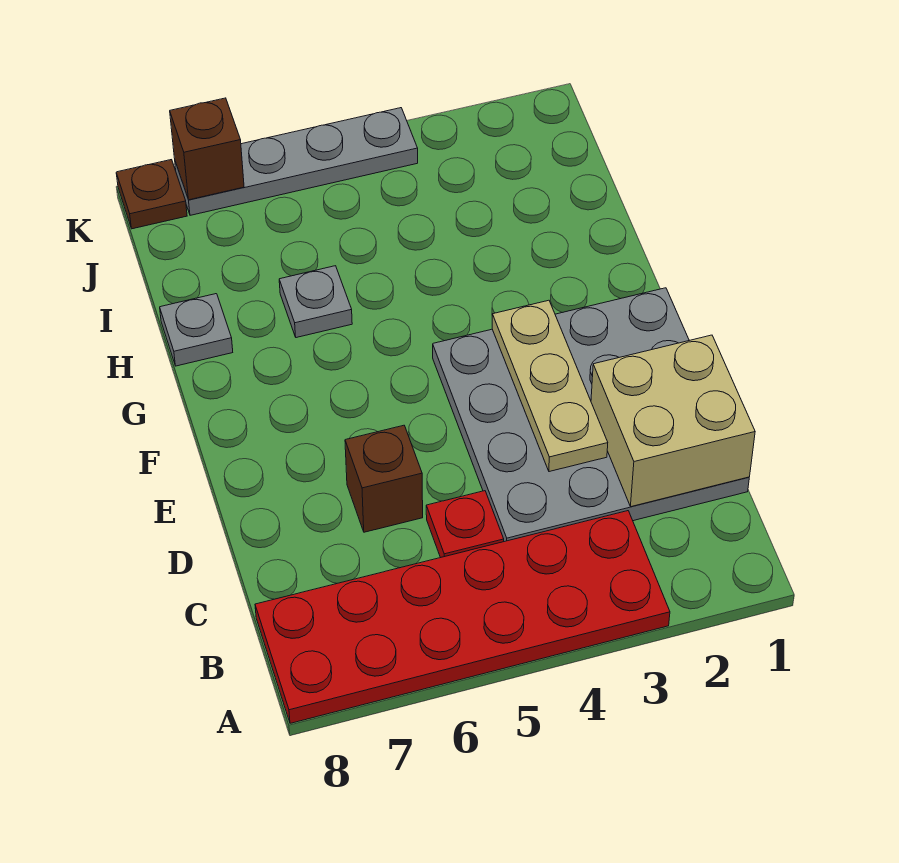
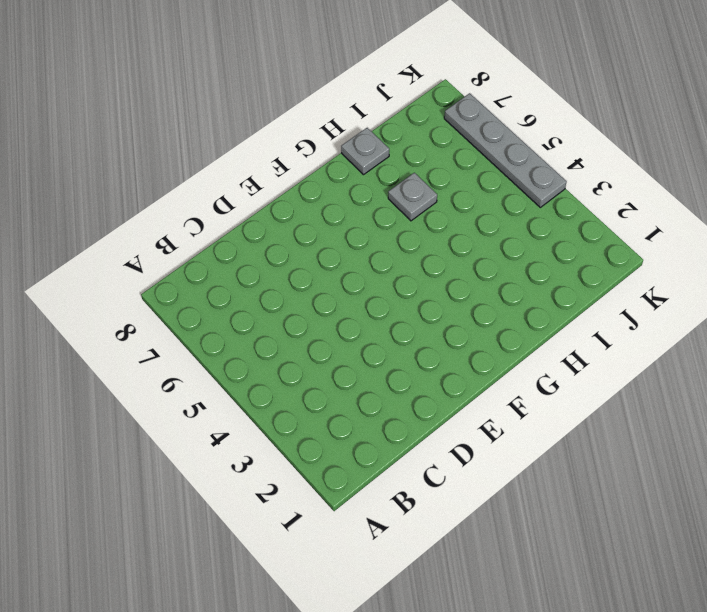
none -> red plate A3:B8 level 1
none -> grey plate C1:F4 level 1

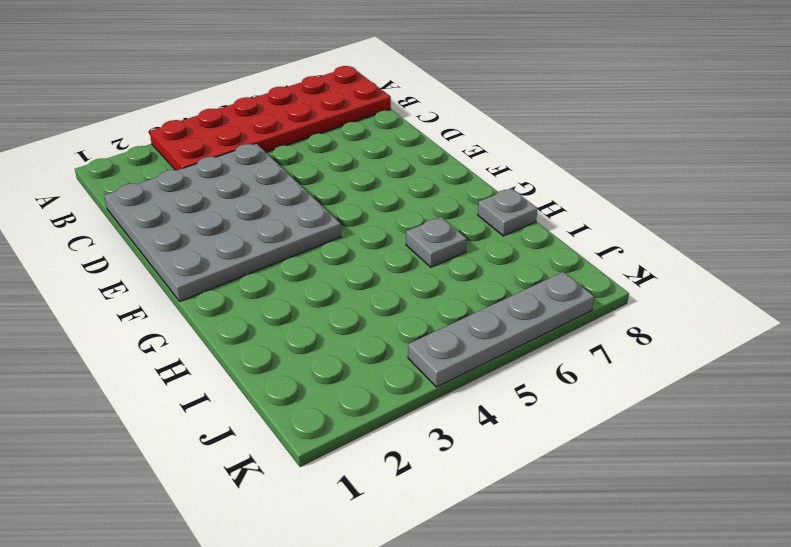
none -> red plate C5 level 1
none -> brown brick D6 level 1

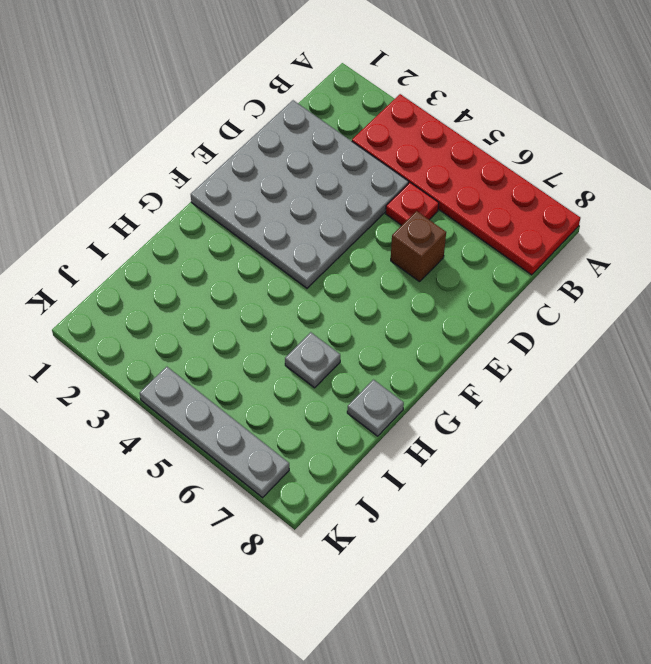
none -> brown plate K8 level 1
none -> tan brick C1:D2 level 2

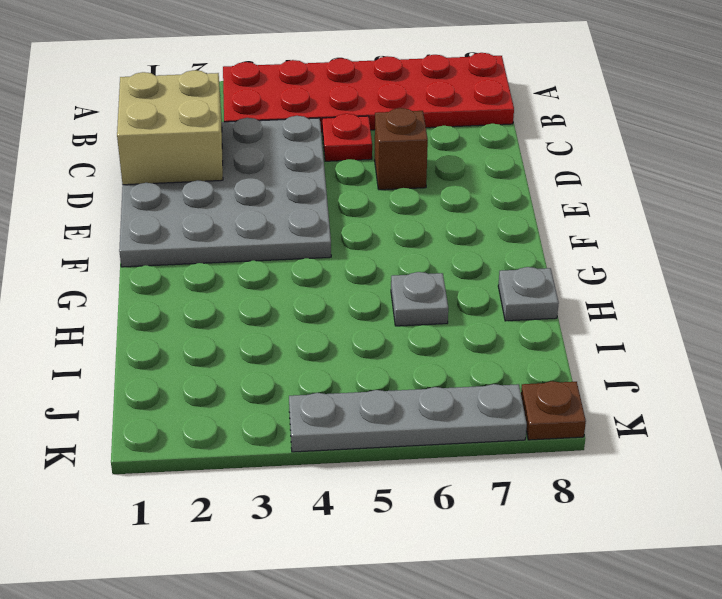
none -> tan plate D3:F3 level 2
none -> brown brick K7 level 2

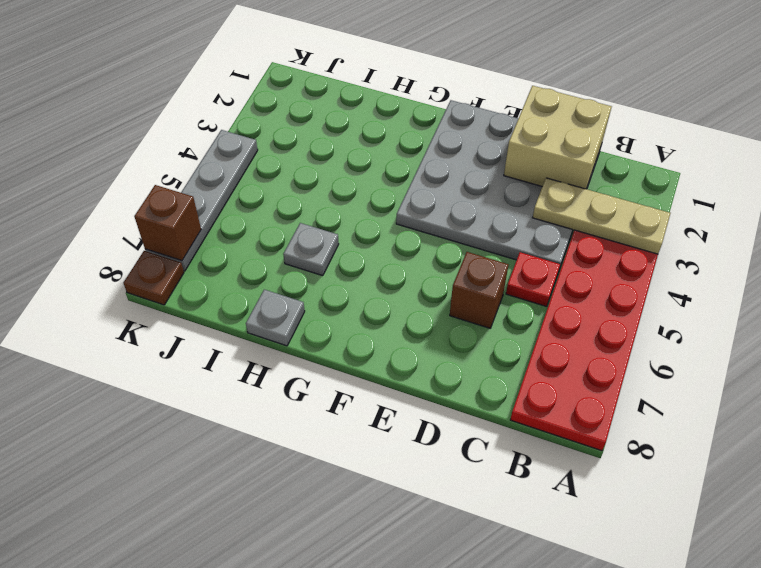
tan plate A3:C3 level 2 -> tan plate D3:F3 level 2

